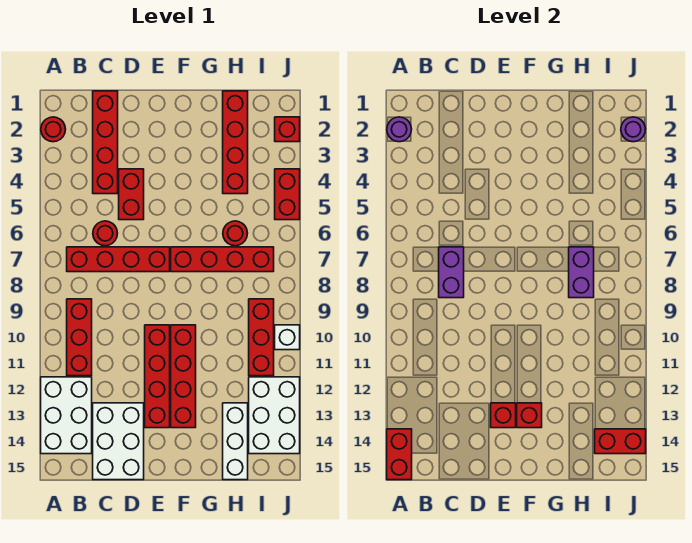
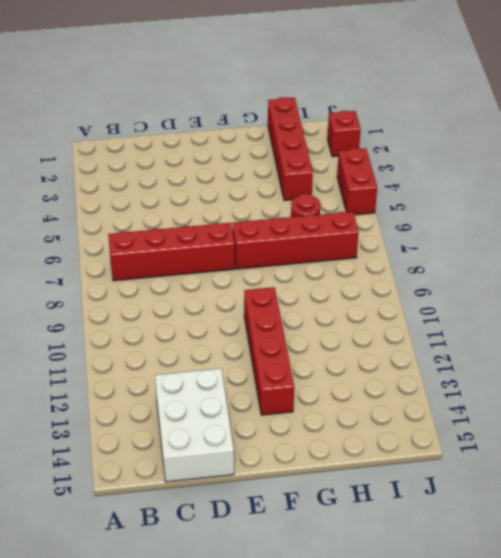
none -> red round brick A2 level 1
none -> white brick A12:B14 level 1
none -> red brick B9:B11 level 1

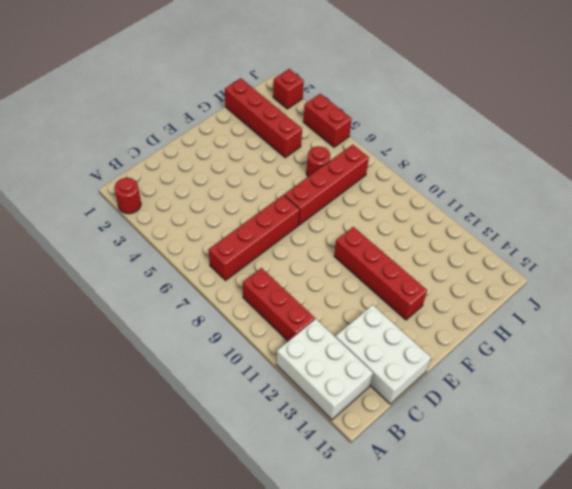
none -> red brick C1:C4 level 1
none -> red round brick C6 level 1
none -> red brick D4:D5 level 1

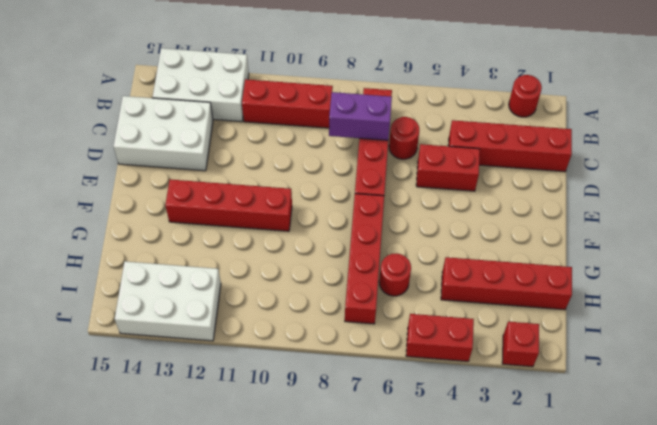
none -> red brick E10:E13 level 1
none -> white brick H13:H15 level 1
none -> red brick I9:I11 level 1

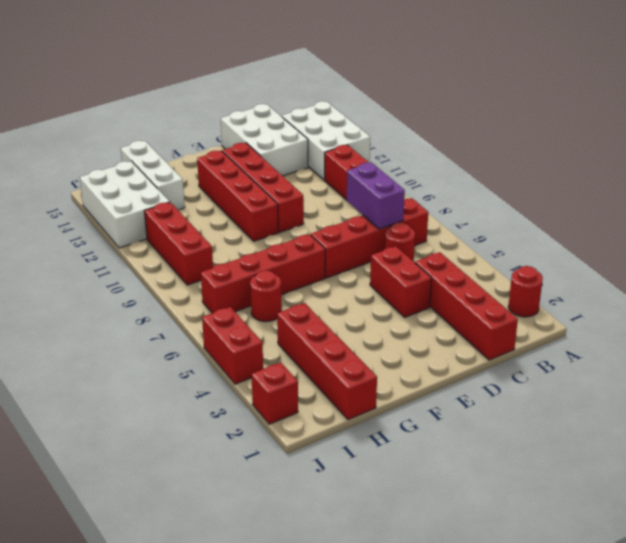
none -> white brick J10 level 1
none -> purple round brick A2 level 2
none -> red brick A14:A15 level 2

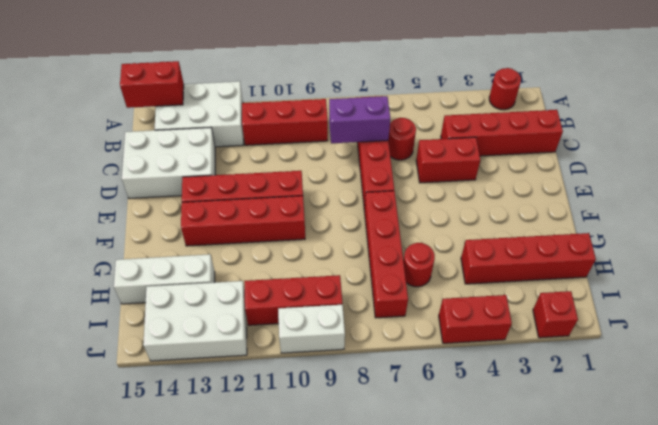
white brick J9:J10 level 1 -> white brick J10 level 1
none -> purple round brick A2 level 2
none -> red brick E13 level 2
none -> red brick F13 level 2

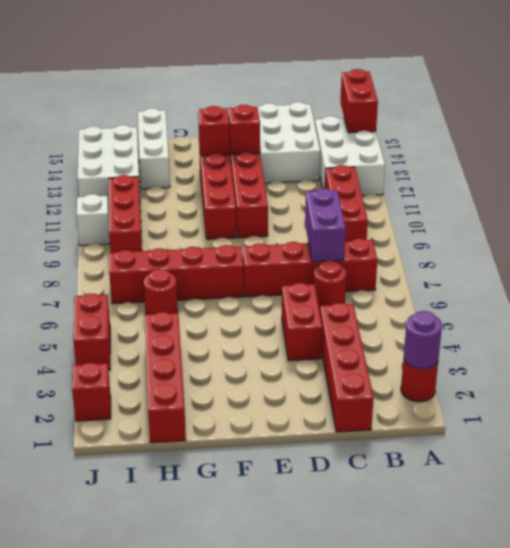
none -> purple brick H7:H8 level 2
none -> red brick I14:J14 level 2
none -> purple round brick J2 level 2

